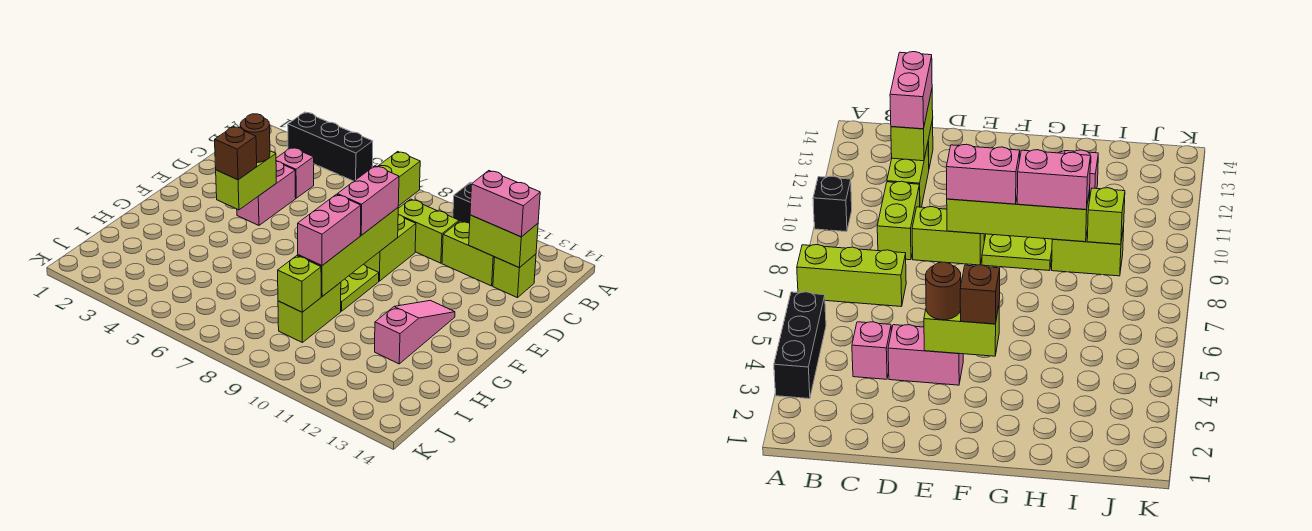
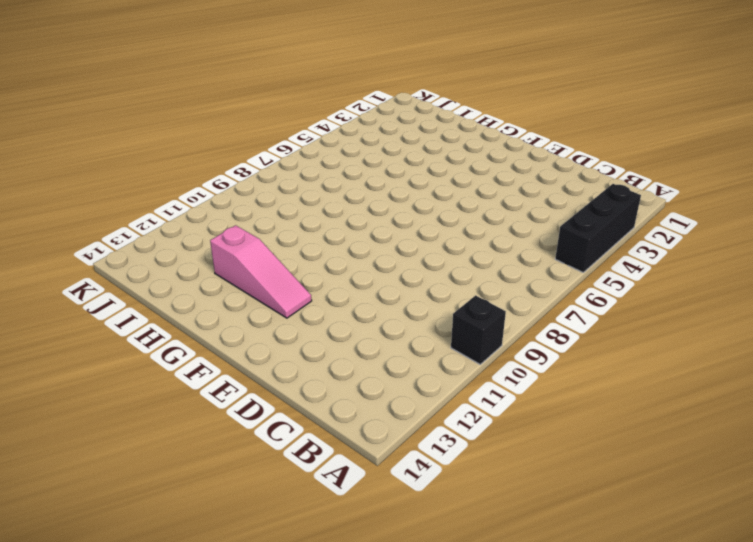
none -> lime brick A7:C7 level 1
none -> pink brick C4 level 1
none -> lime brick C9:C10 level 1

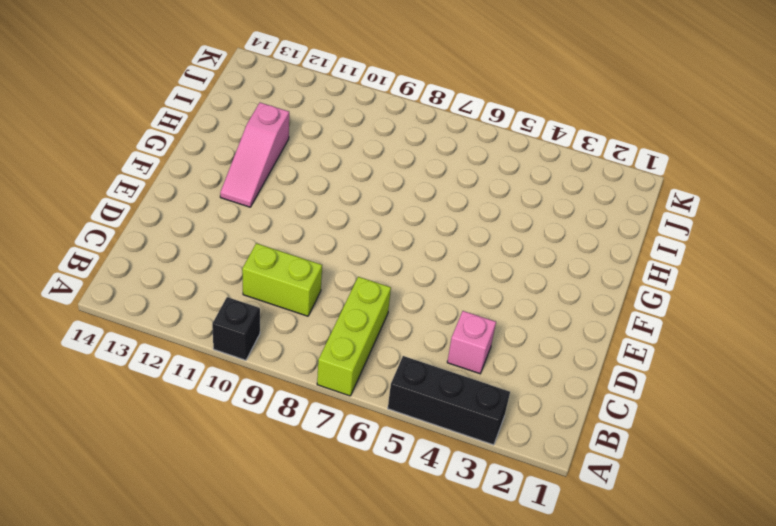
none -> lime brick C11:C12 level 1
none -> lime brick C13 level 1
none -> pink brick D4:E4 level 1

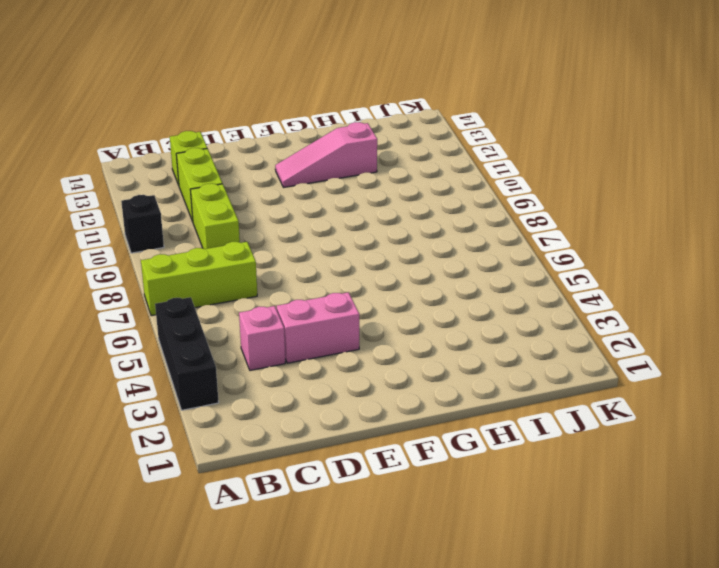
none -> lime brick D9:E9 level 1
none -> lime plate F9:G9 level 1
none -> lime brick H9:I9 level 1

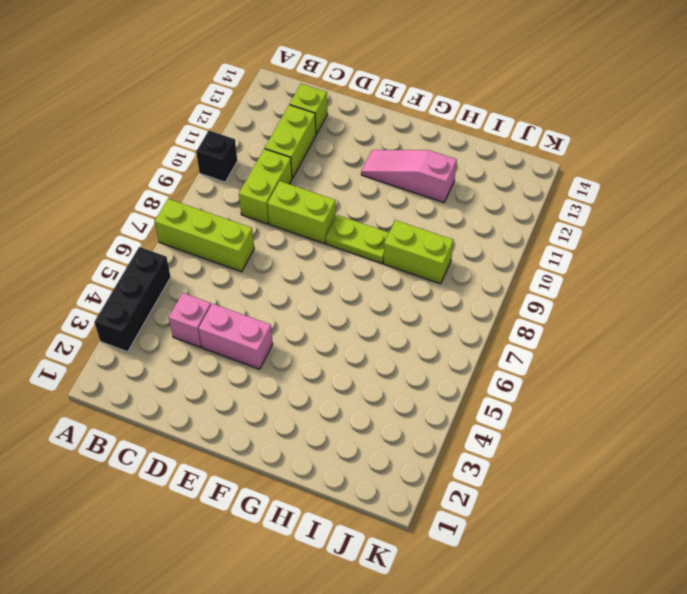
none -> lime brick C12:C13 level 2
none -> lime brick E4:F4 level 2
none -> lime brick E9:H9 level 2

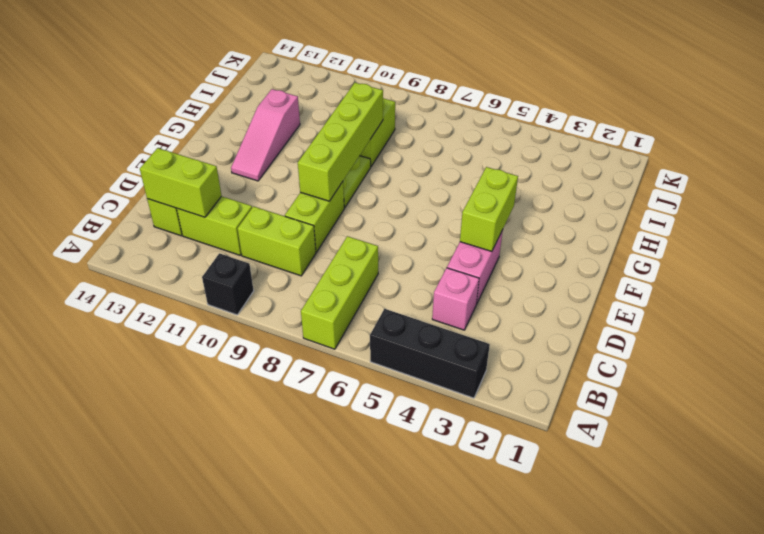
none -> lime brick I9 level 2
none -> pink brick C12:C13 level 3
none -> brown round brick E4 level 3

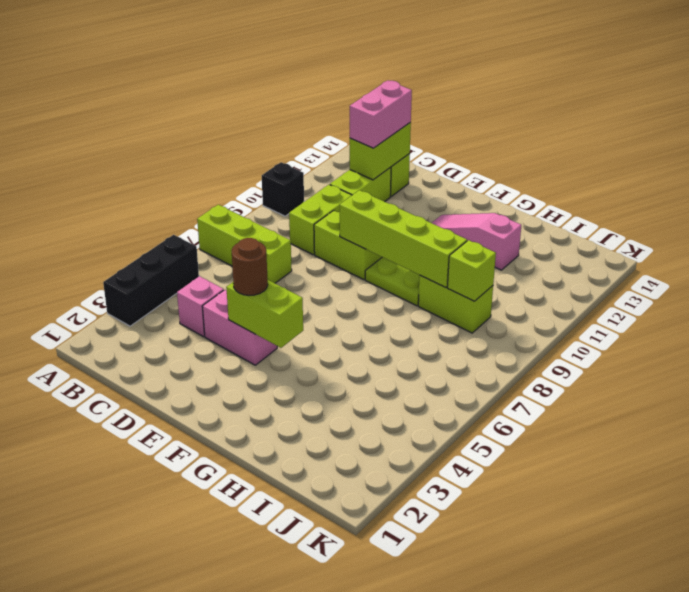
none -> pink brick E9:F9 level 3
none -> brown brick F4 level 3
none -> pink brick G9:H9 level 3

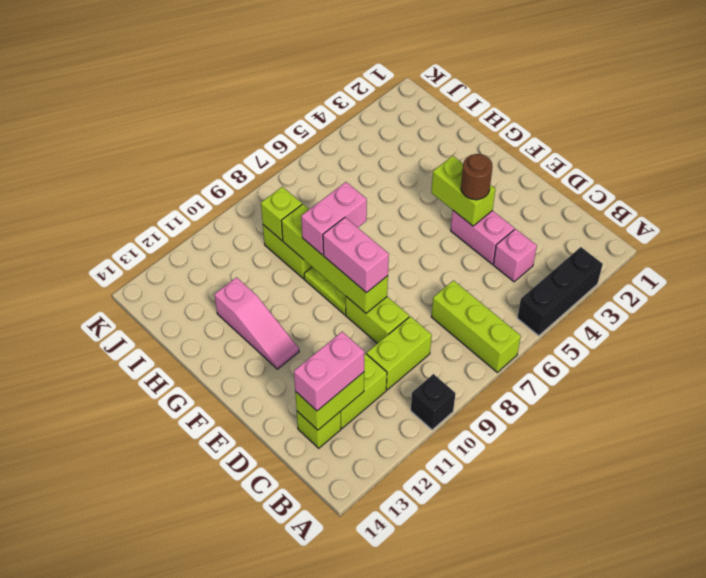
pink brick G8:G9 level 3 -> pink brick G9:H9 level 3
none -> brown brick F4 level 3

